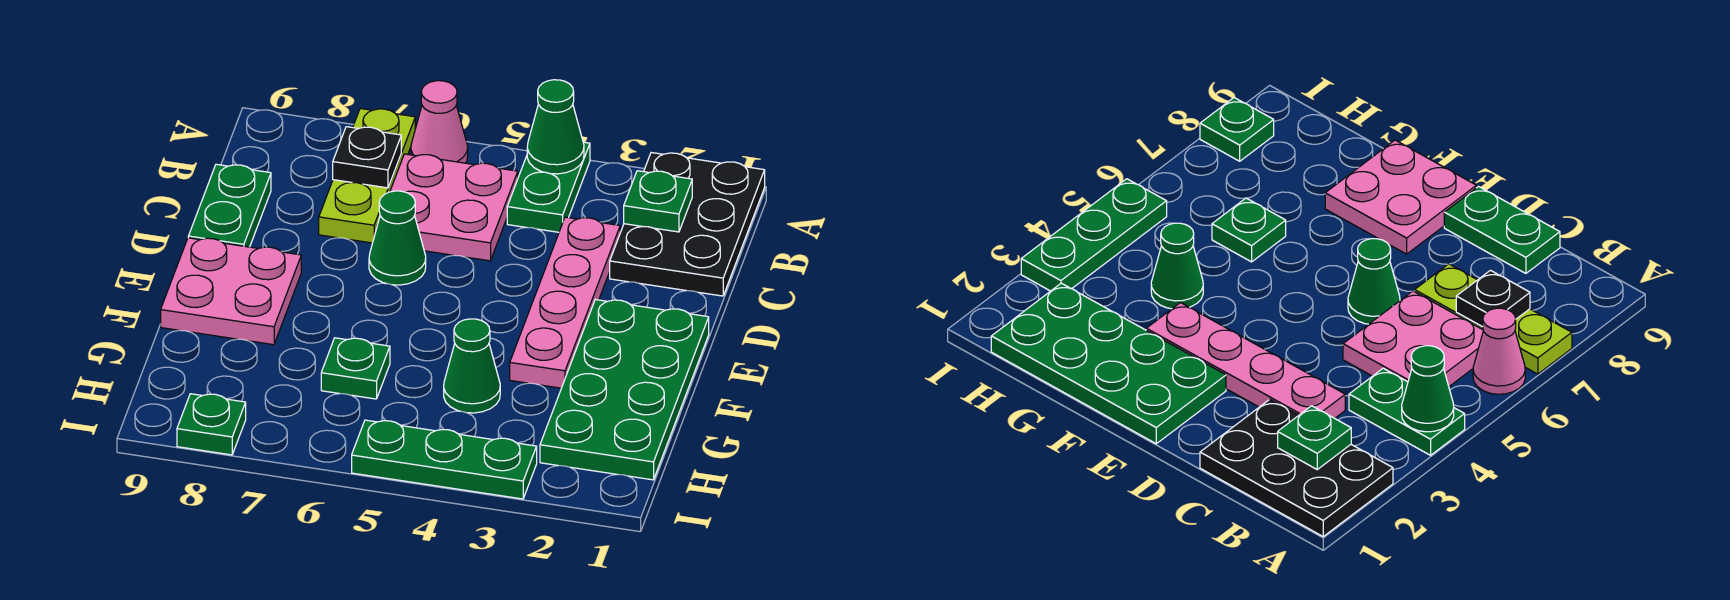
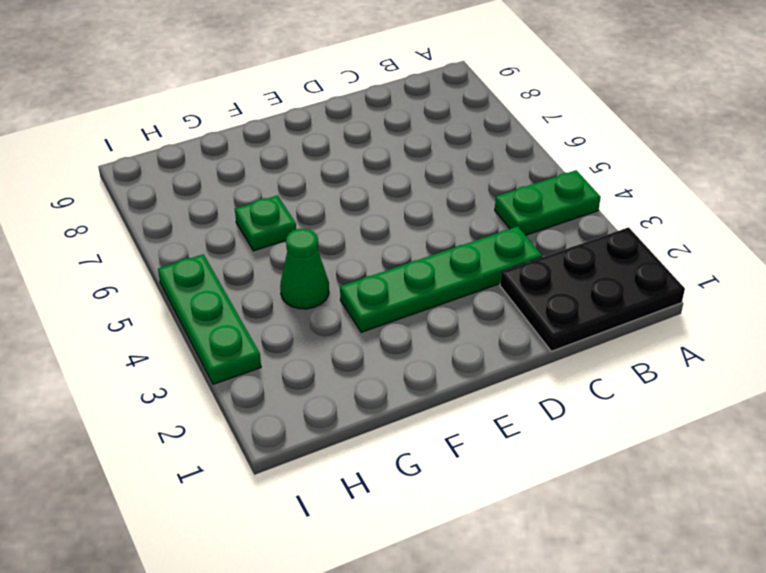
green plate C3:F3 level 1 -> pink plate C3:F3 level 1
none -> pink cone A6 level 1
none -> lime plate A7:C7 level 1
none -> pink plate B5:C6 level 1

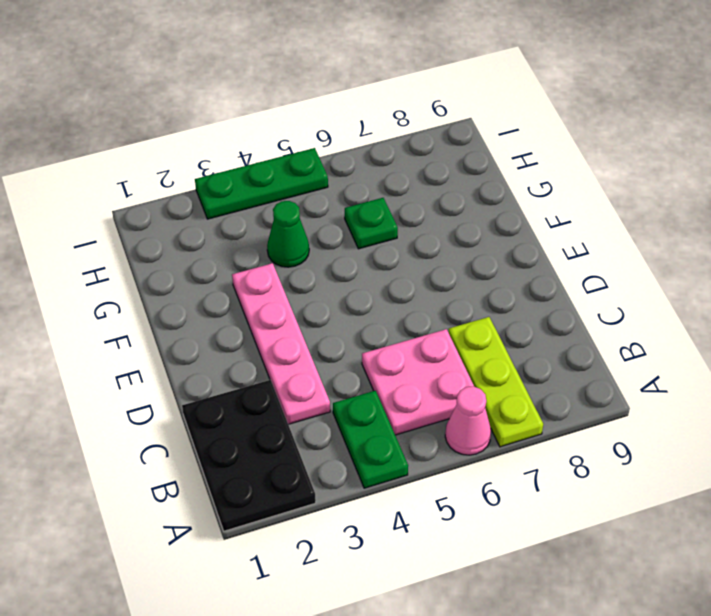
none -> green plate C9:D9 level 1
none -> green cone D6 level 1
none -> green plate E1:H2 level 1

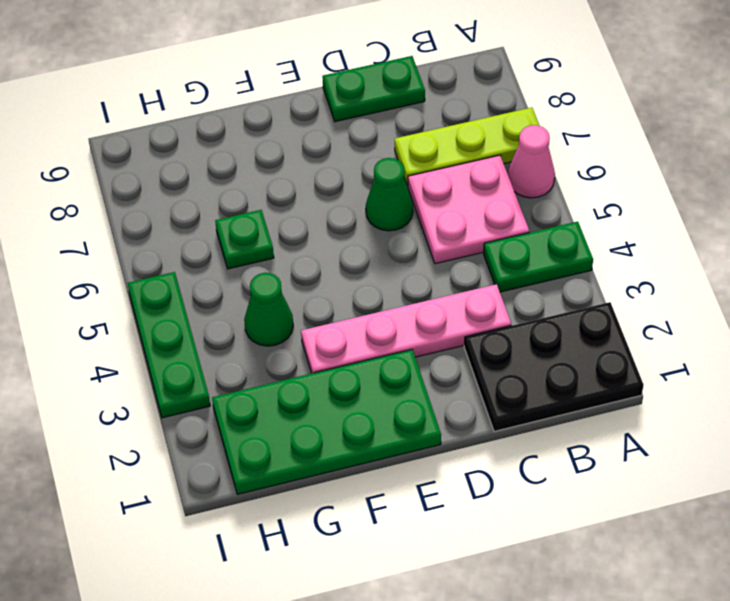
none -> pink plate E8:F9 level 1
none -> green plate I8 level 1
none -> green cone A4 level 2

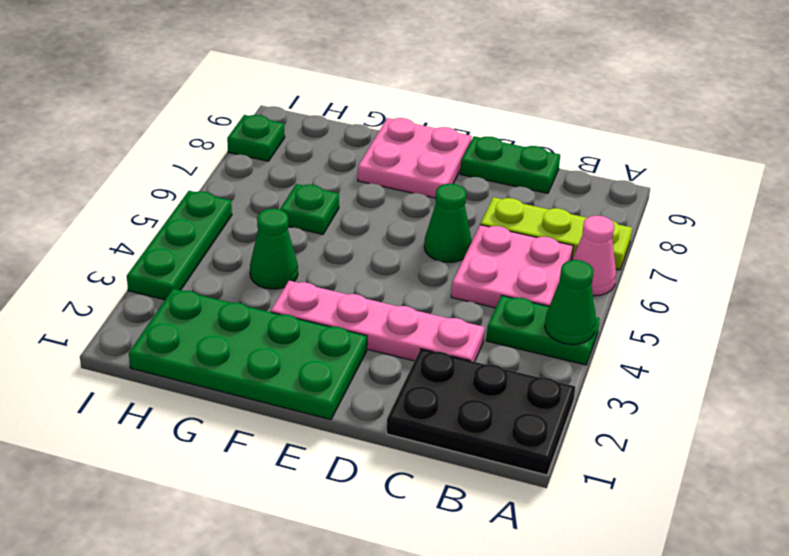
none -> green plate B2 level 2
none -> black plate B7 level 2

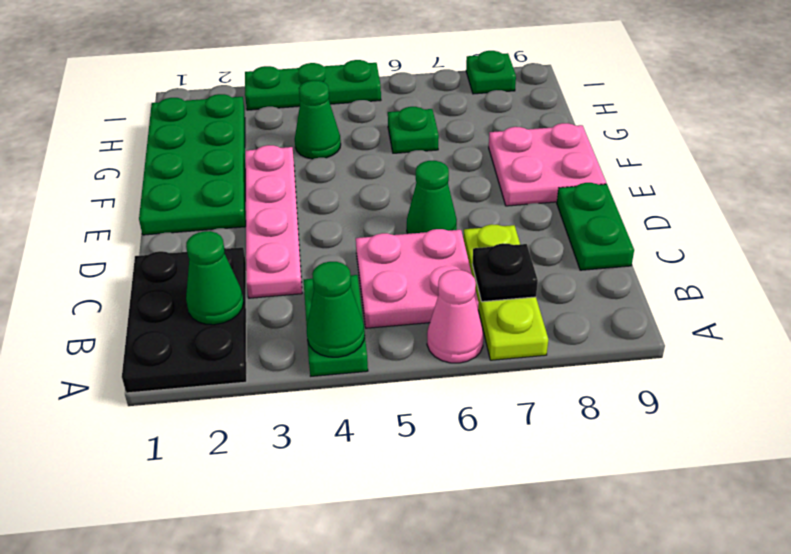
green cone B2 level 2 -> green plate B2 level 2

